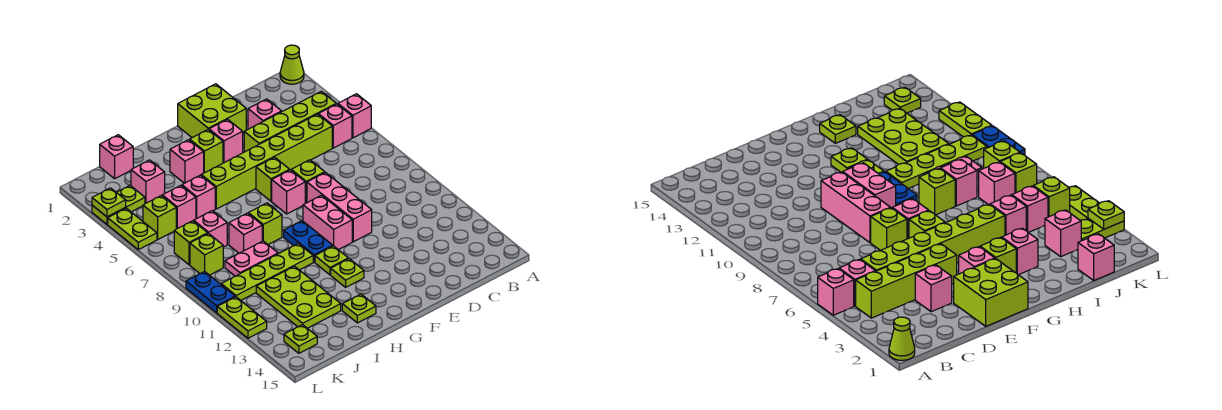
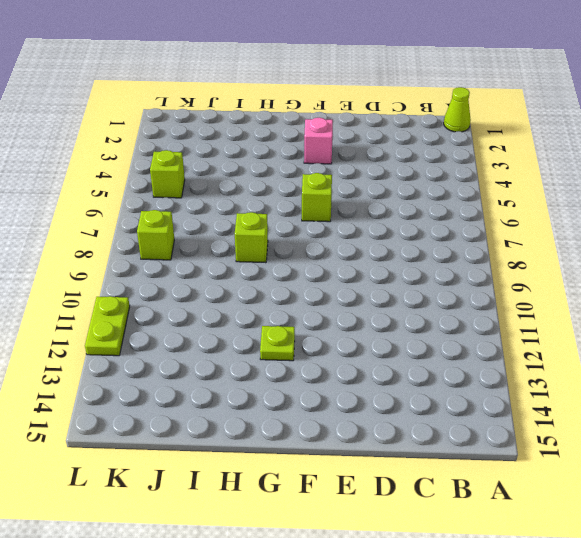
none -> pink brick A5 level 1
none -> lime brick B4:E4 level 1
none -> pink brick B5 level 1
none -> lime brick C5:H5 level 1

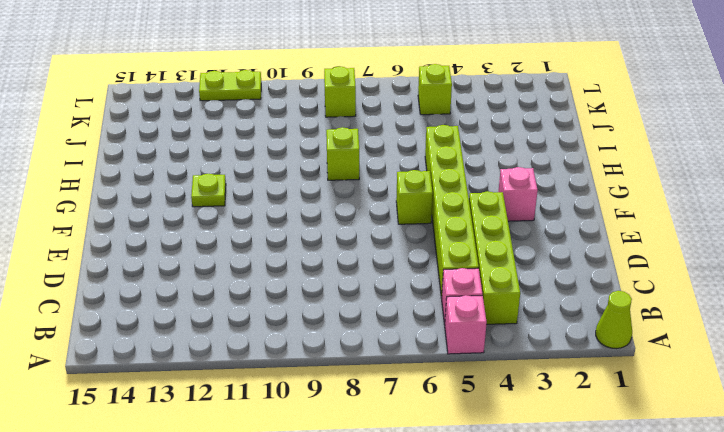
none -> pink brick D3 level 1
none -> lime brick E1:F2 level 1
none -> lime brick E7 level 1
none -> pink brick E8:E10 level 1

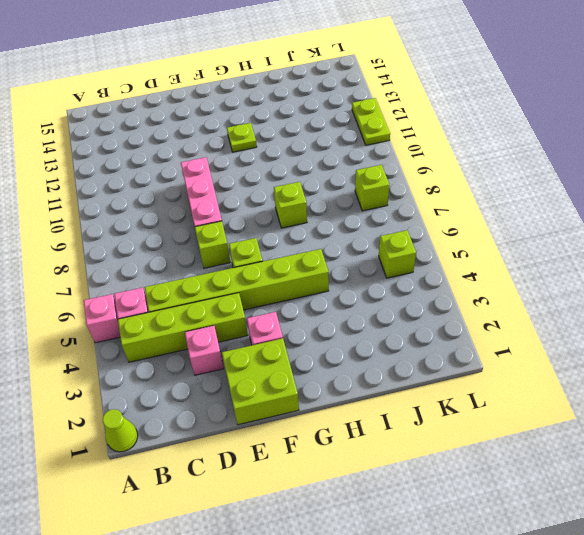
none -> pink brick F7 level 1
none -> pink brick F9:F10 level 1
none -> lime brick G3 level 1
none -> blue plate G9:G10 level 1

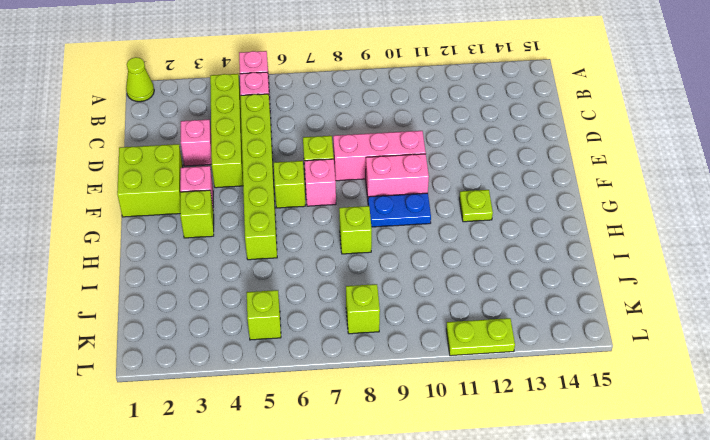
none -> lime plate G11 level 1
none -> pink brick H3 level 1
none -> lime plate H10:K10 level 1
none -> lime plate H14 level 1

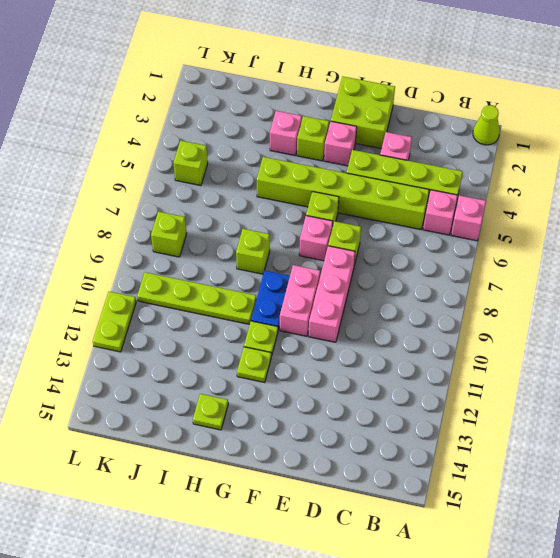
none -> pink brick I5 level 1
none -> pink brick I8 level 1
none -> pink plate I9:J9 level 1
none -> lime plate I11:J13 level 1

